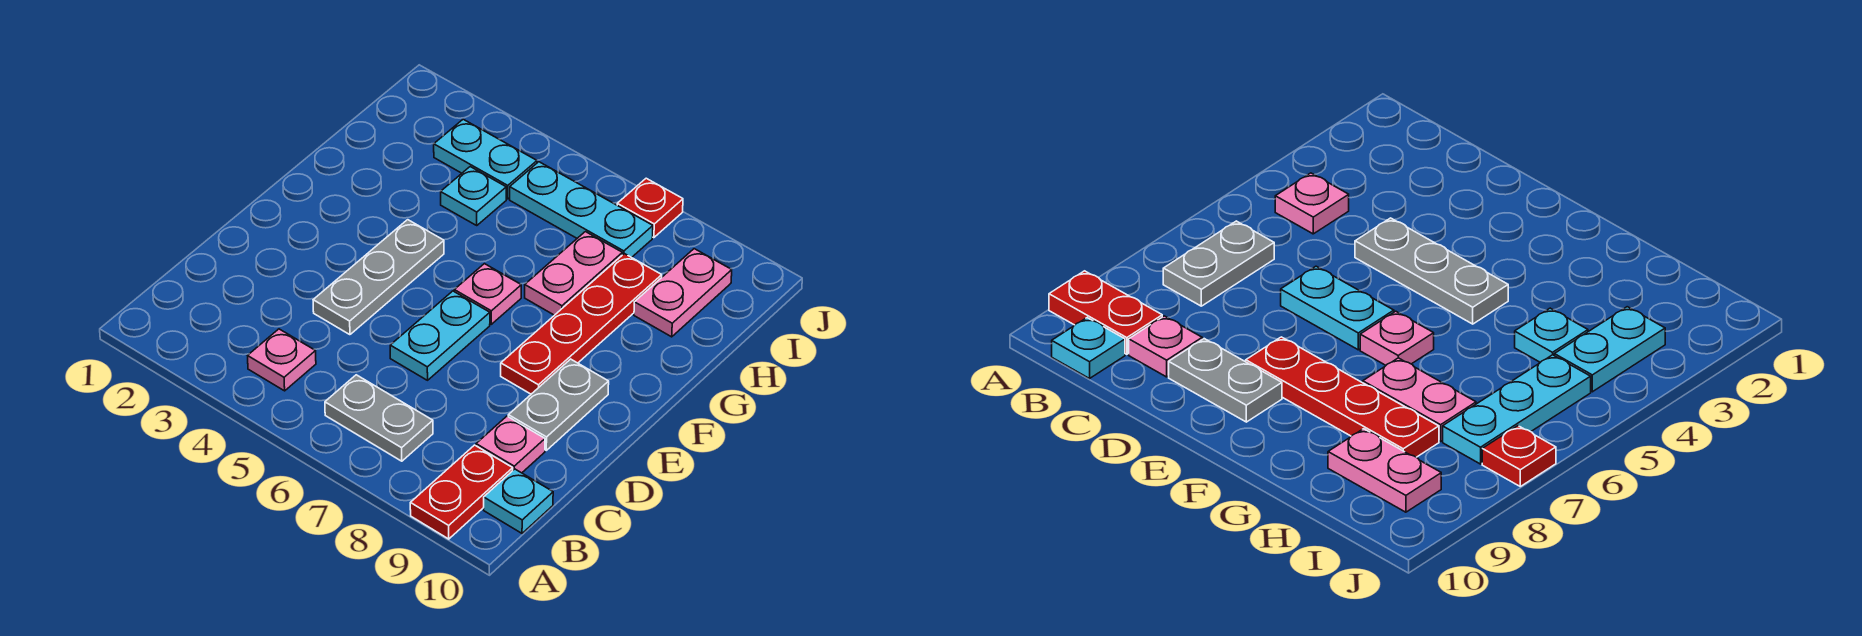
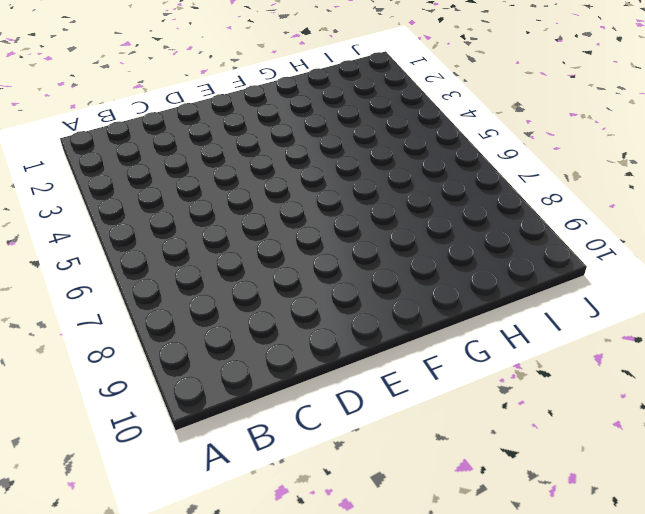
none -> red plate A9:B9 level 1
none -> pink plate B4 level 1
none -> grey plate B6:B7 level 1

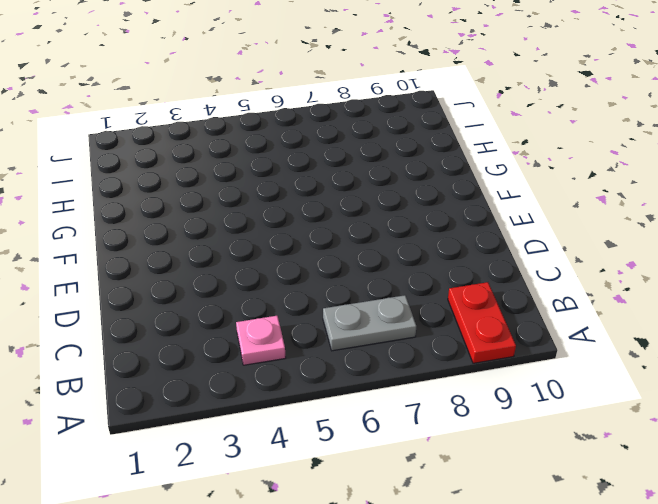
none -> cyan plate B10 level 1
none -> pink plate C9 level 1
none -> grey plate D4:F4 level 1

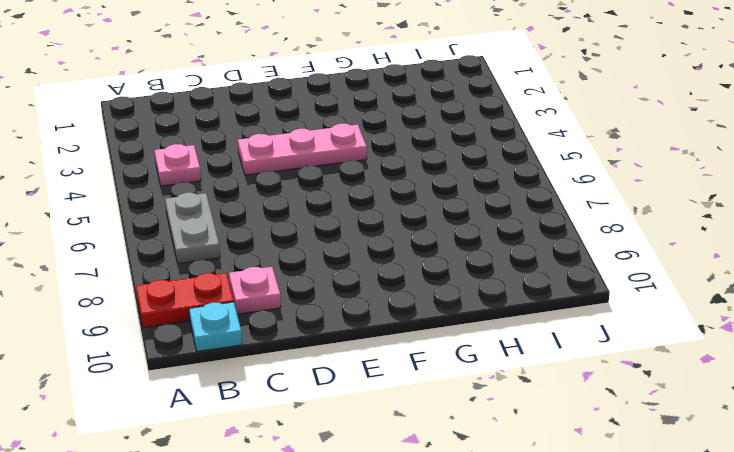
pink plate D4:F4 level 1 -> grey plate D4:F4 level 1
none -> cyan plate D6:E6 level 1
none -> grey plate D9:E9 level 1
none -> red plate E8:H8 level 1

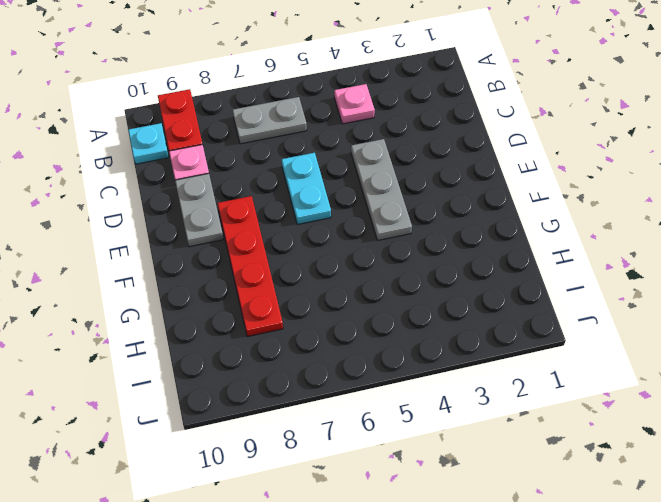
none -> pink plate F6 level 1
none -> pink plate G7:H7 level 1
none -> cyan plate H4 level 1

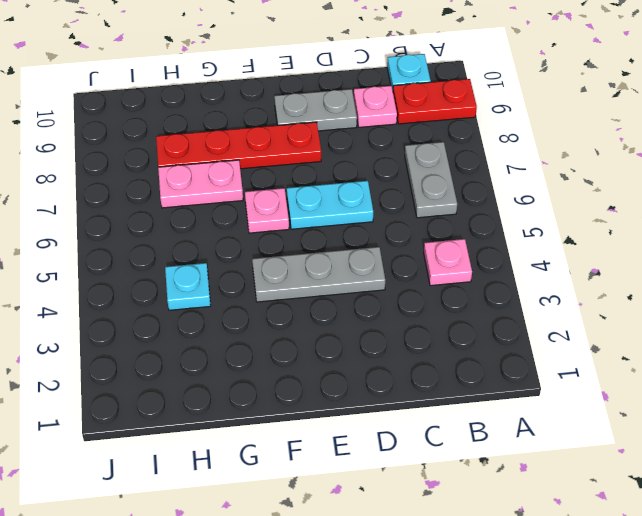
none -> pink plate H9:I9 level 1
none -> cyan plate I3:I4 level 1
none -> cyan plate I5:I7 level 1

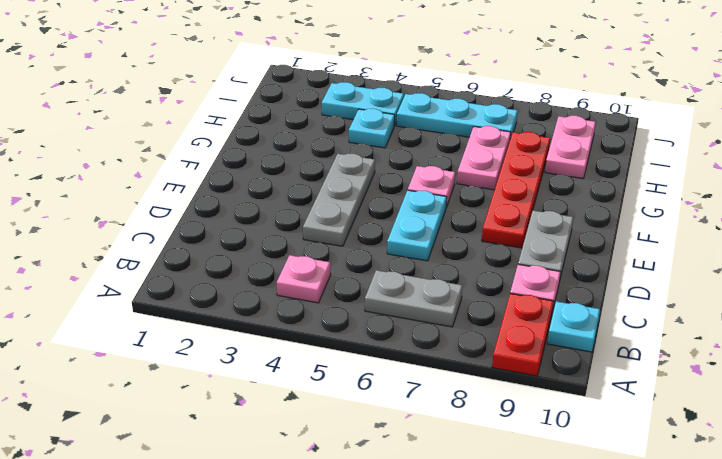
none -> red plate J7 level 1

